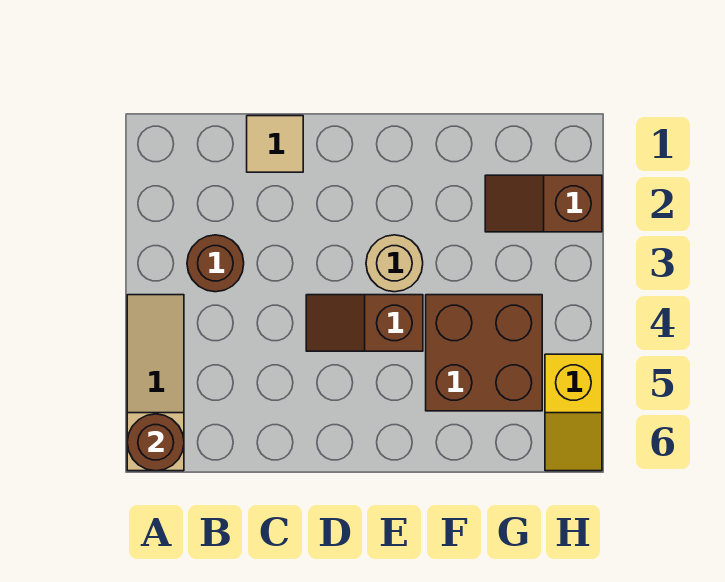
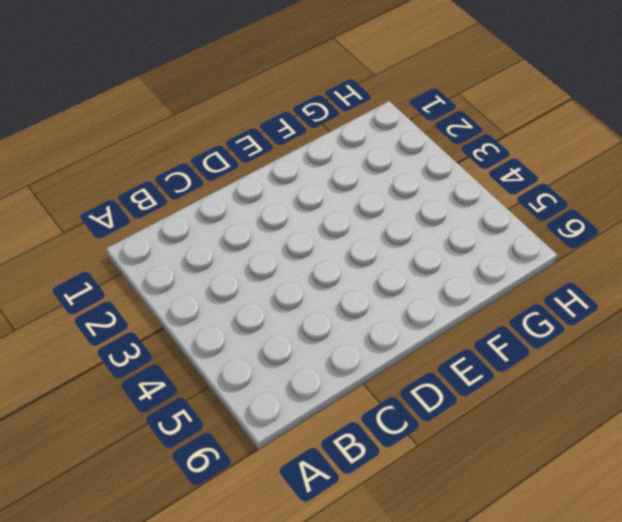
none -> tan slope A4:A6 level 1 top 6
none -> brown round brick B3 level 1

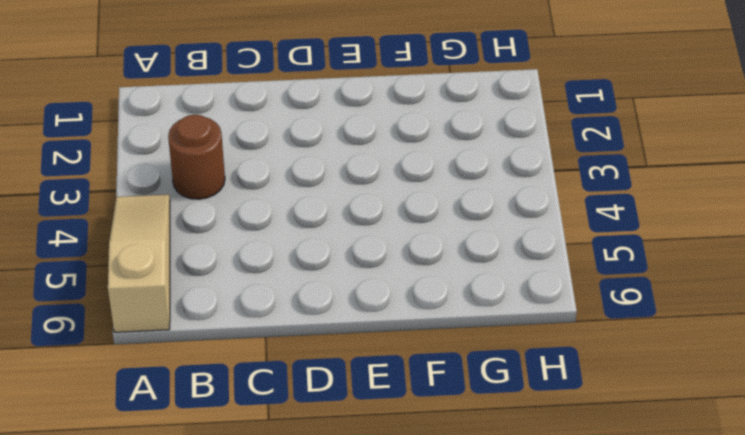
none -> tan tile C1 level 1
none -> brown slope D4:E4 level 1 top E

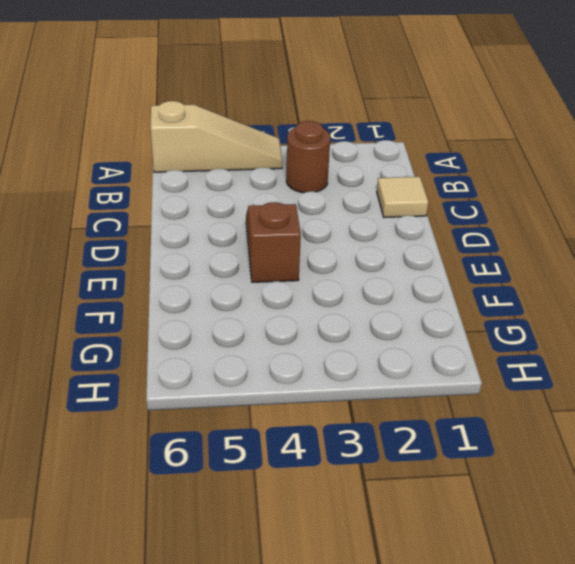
none -> tan round brick E3 level 1
none -> brown brick F4:G5 level 1

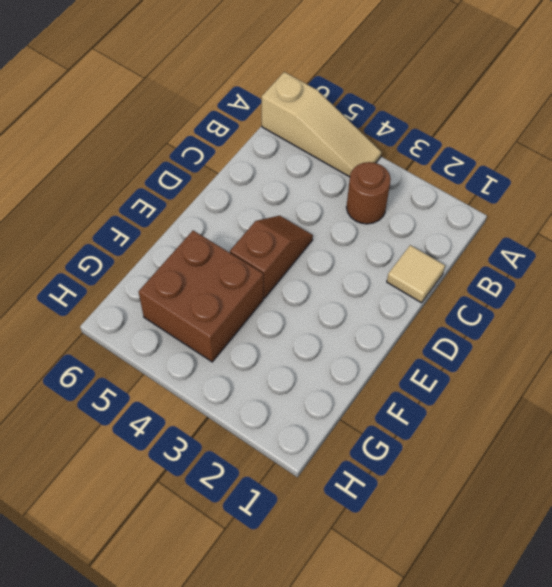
none -> tan round brick E3 level 1
none -> brown slope G2:H2 level 1 top H

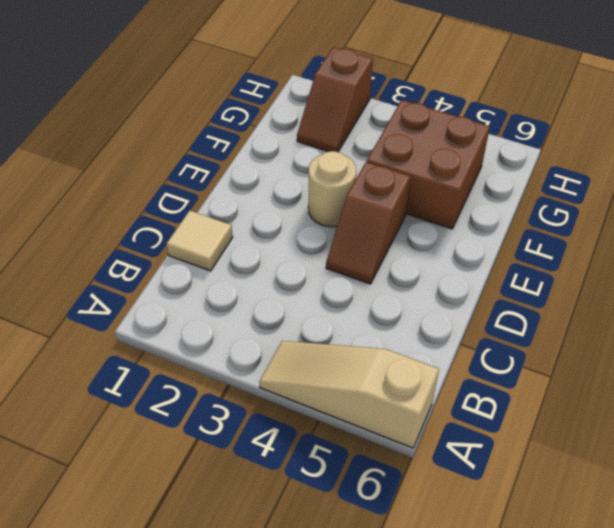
none -> brown round brick B3 level 1
none -> yellow slope H5:H6 level 1 top 5

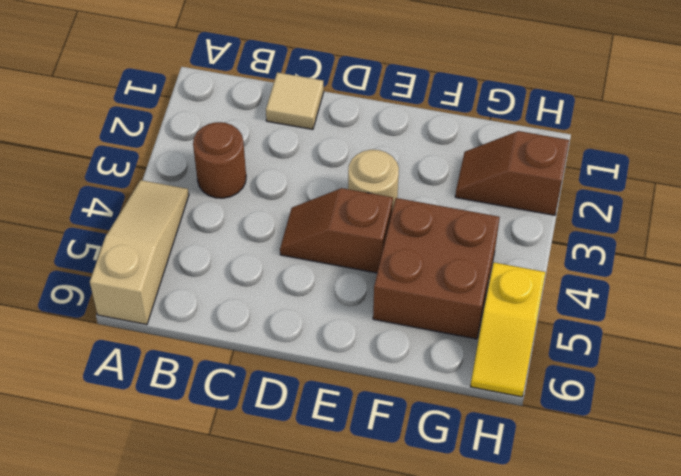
none -> brown round brick A6 level 2

